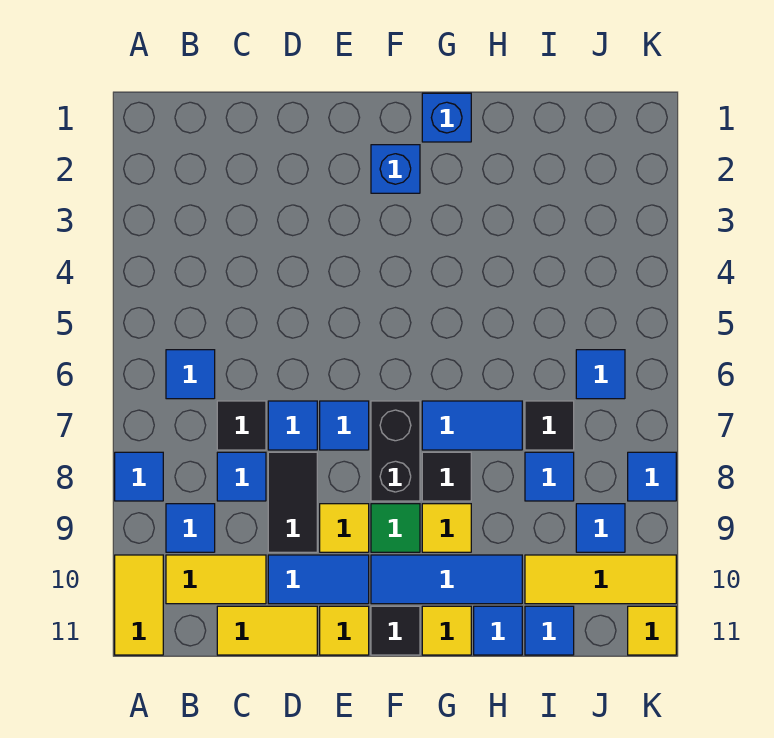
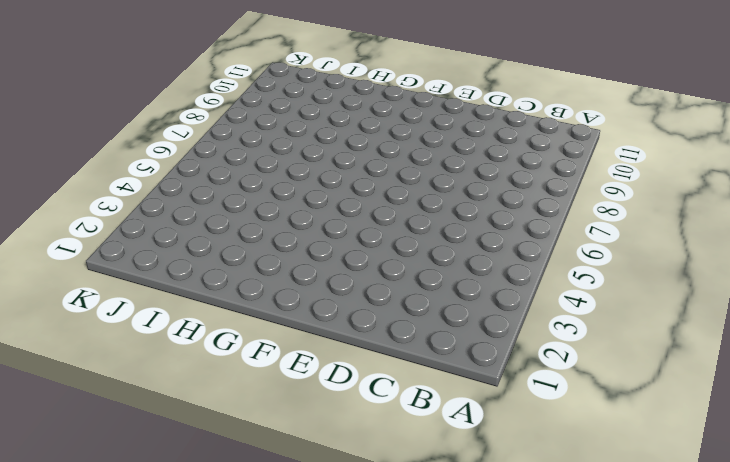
none -> blue tile A8 level 1
none -> yellow tile A10:A11 level 1
none -> blue tile B6 level 1
none -> blue tile B9 level 1

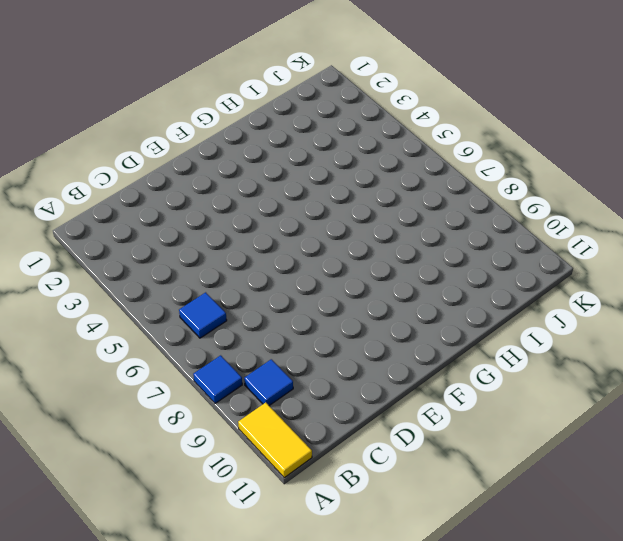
none -> yellow tile B10:C10 level 1
none -> black tile C7 level 1
none -> blue tile C8 level 1
none -> yellow tile C11:D11 level 1

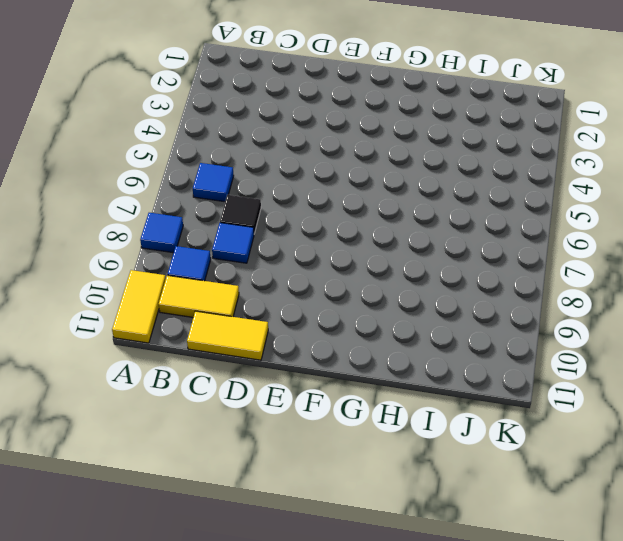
none -> blue tile D7 level 1
none -> black tile D8:D9 level 1
none -> blue tile D10:E10 level 1
none -> blue tile E7 level 1

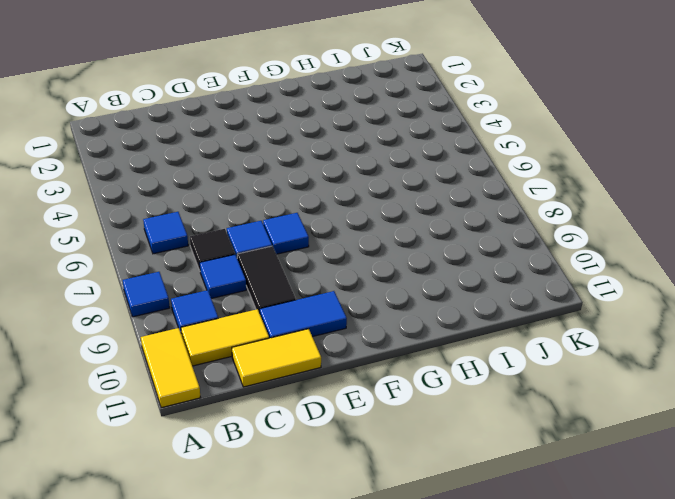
none -> yellow tile E9 level 1
none -> yellow tile E11 level 1
none -> blue brick F2 level 1
none -> black brick F7:F8 level 1

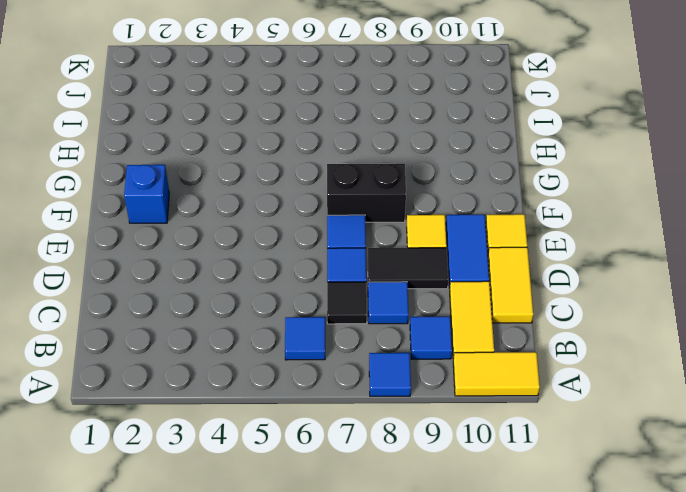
none -> green tile F9 level 1
none -> blue tile F10:H10 level 1
none -> black tile F11 level 1
none -> blue brick G1 level 1

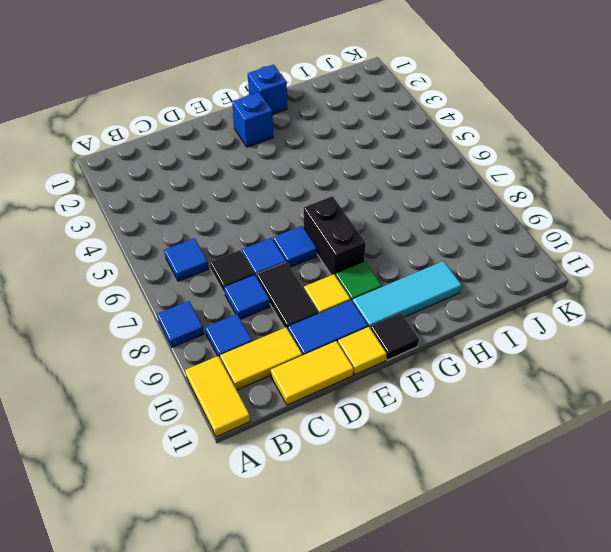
cyan tile F10:H10 level 1 -> blue tile F10:H10 level 1
none -> blue tile G7:H7 level 1
none -> black tile G8 level 1
none -> yellow tile G9 level 1
none -> yellow tile G11 level 1

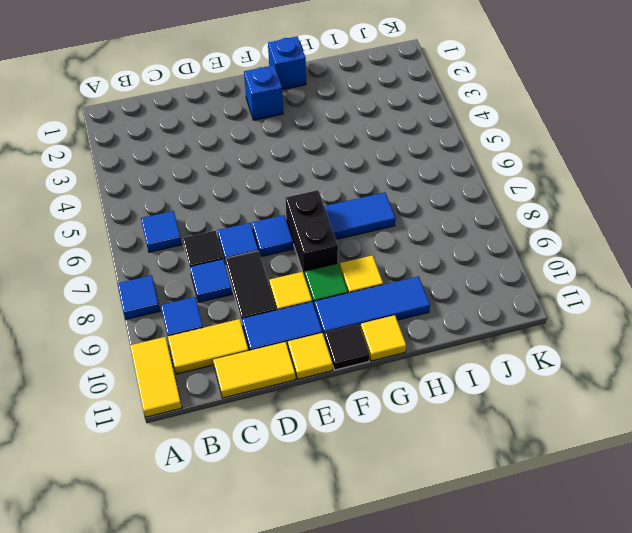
none -> black tile G8 level 1
none -> blue tile H11 level 1
none -> black tile I7 level 1
none -> blue tile I8 level 1

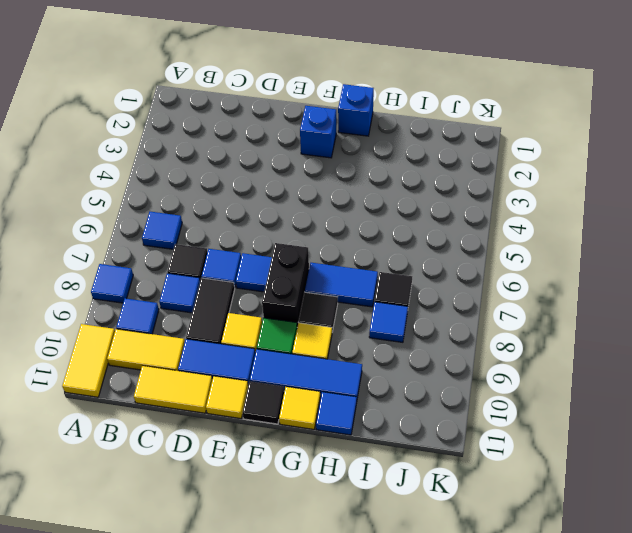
none -> yellow tile I10:K10 level 1
none -> blue tile I11 level 1
none -> blue tile J6 level 1
none -> blue tile J9 level 1

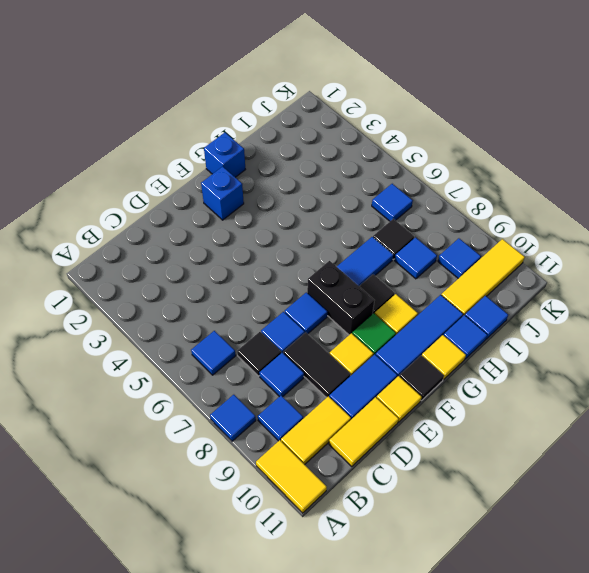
none -> blue tile K8 level 1
none -> yellow tile K11 level 1

